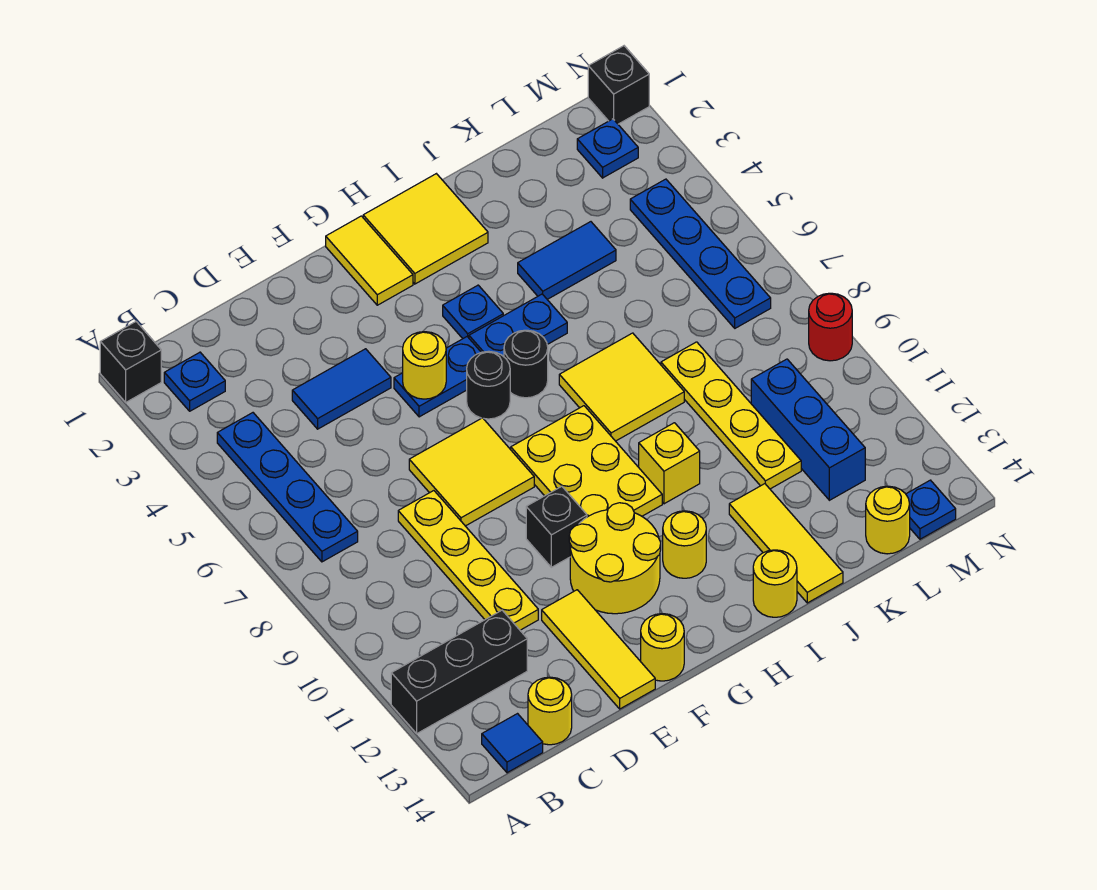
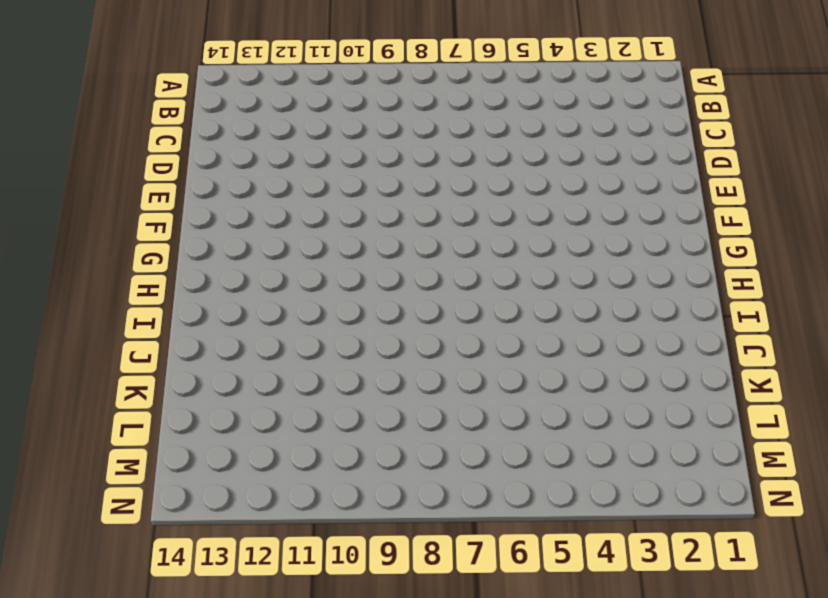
none -> black brick A1 level 1
none -> black brick A12:C12 level 1
none -> blue plate B2 level 1
none -> blue plate B4:B7 level 1

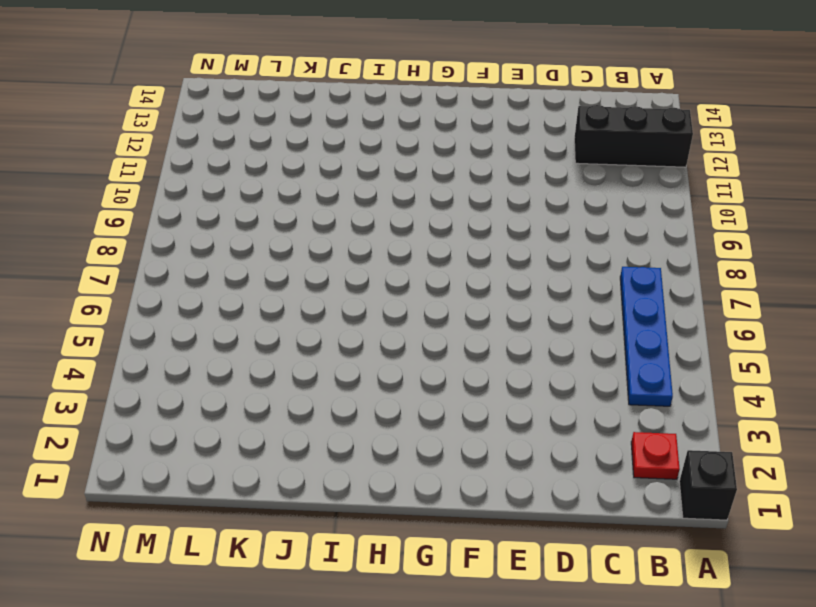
red plate B2 level 1 -> blue plate B2 level 1
none -> blue tile B14 level 1
none -> yellow round brick C14 level 1
none -> blue tile D4:E4 level 1
none -> yellow plate D8:D11 level 1

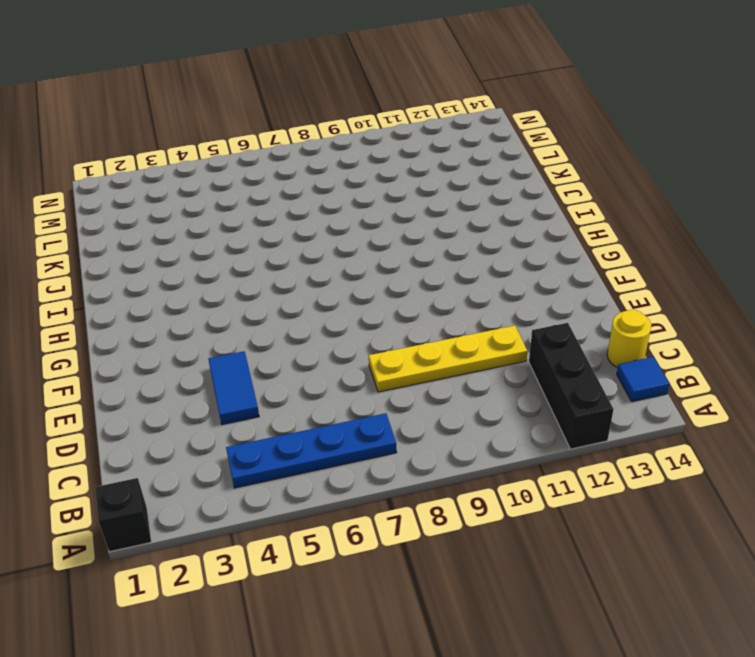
none -> blue plate B2 level 1
none -> yellow tile E7:F8 level 1
none -> yellow tile E12:E14 level 1
none -> blue plate F5:G5 level 1

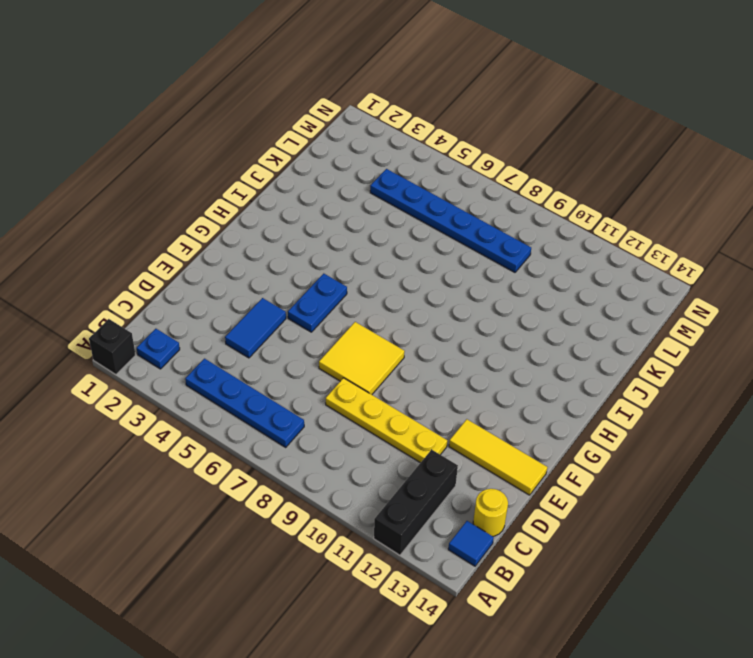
blue plate L4:L9 level 1 -> none
none -> black brick F10 level 1
none -> yellow round brick F11:G12 level 1
none -> yellow round brick F14 level 1
none -> yellow tile G1:G2 level 1

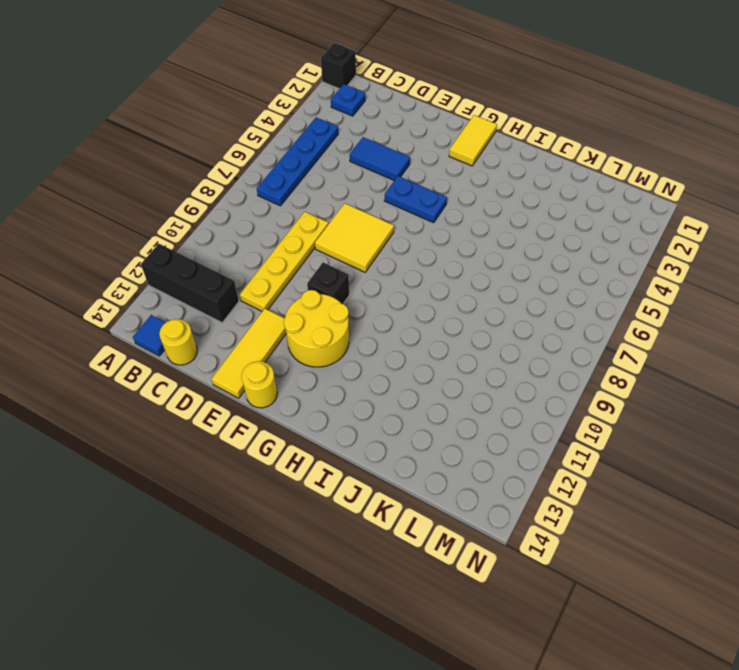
none -> black round brick G6 level 1
none -> yellow plate G8:H10 level 1
none -> yellow tile H1:I2 level 1
none -> blue plate H4 level 1

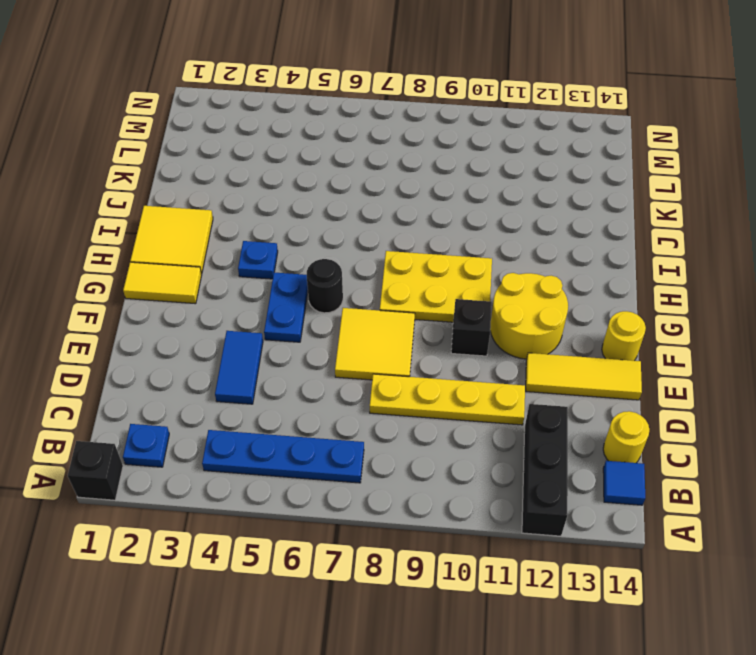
none -> blue plate H5:I5 level 1
none -> black round brick H6 level 1
none -> yellow round brick H12 level 1
none -> yellow tile I7:J8 level 1

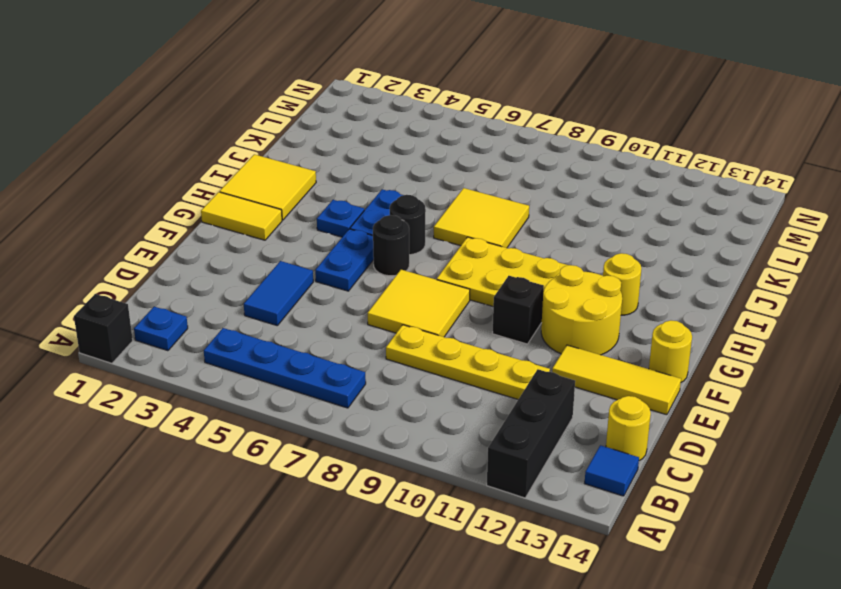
none -> yellow brick I10 level 1
none -> yellow round brick I14 level 1
none -> blue tile J4:K4 level 1
none -> yellow tile J12:J14 level 1

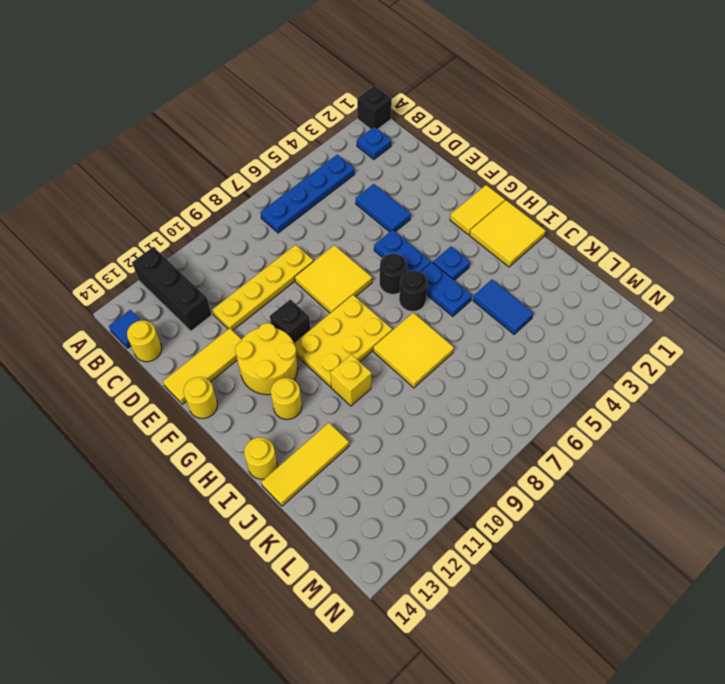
none -> yellow plate K8:K11 level 1
none -> blue brick L10:L12 level 1
none -> yellow round brick L14 level 1
none -> blue plate M2 level 1

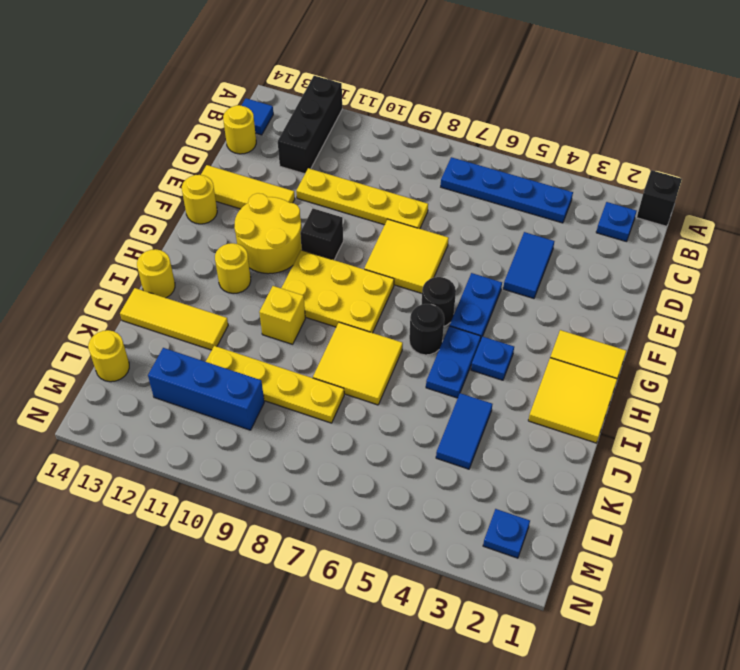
none -> blue plate M4:M7 level 1
none -> blue plate M14 level 1
none -> black brick N1 level 1
none -> red round brick N9 level 1

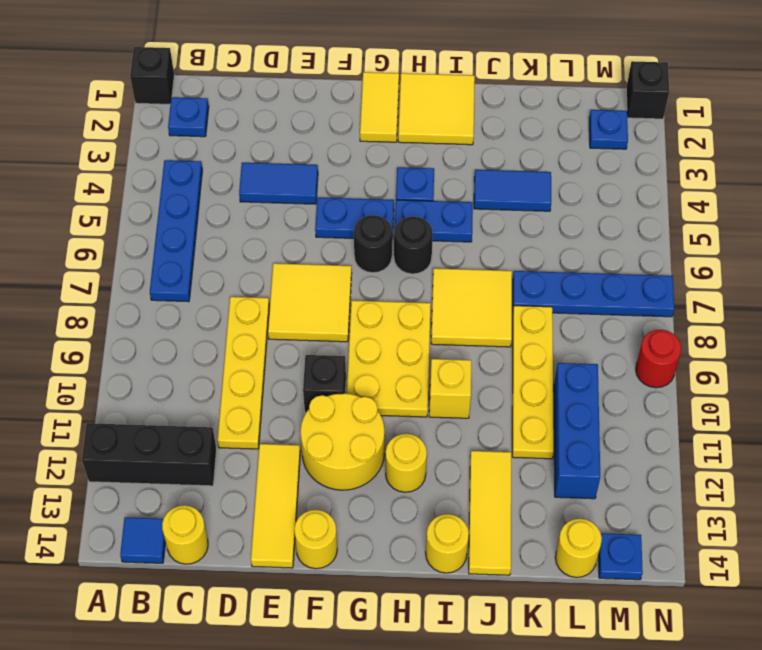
blue plate K7:N7 level 1 -> blue plate M4:M7 level 1
none -> yellow round brick F5 level 2

